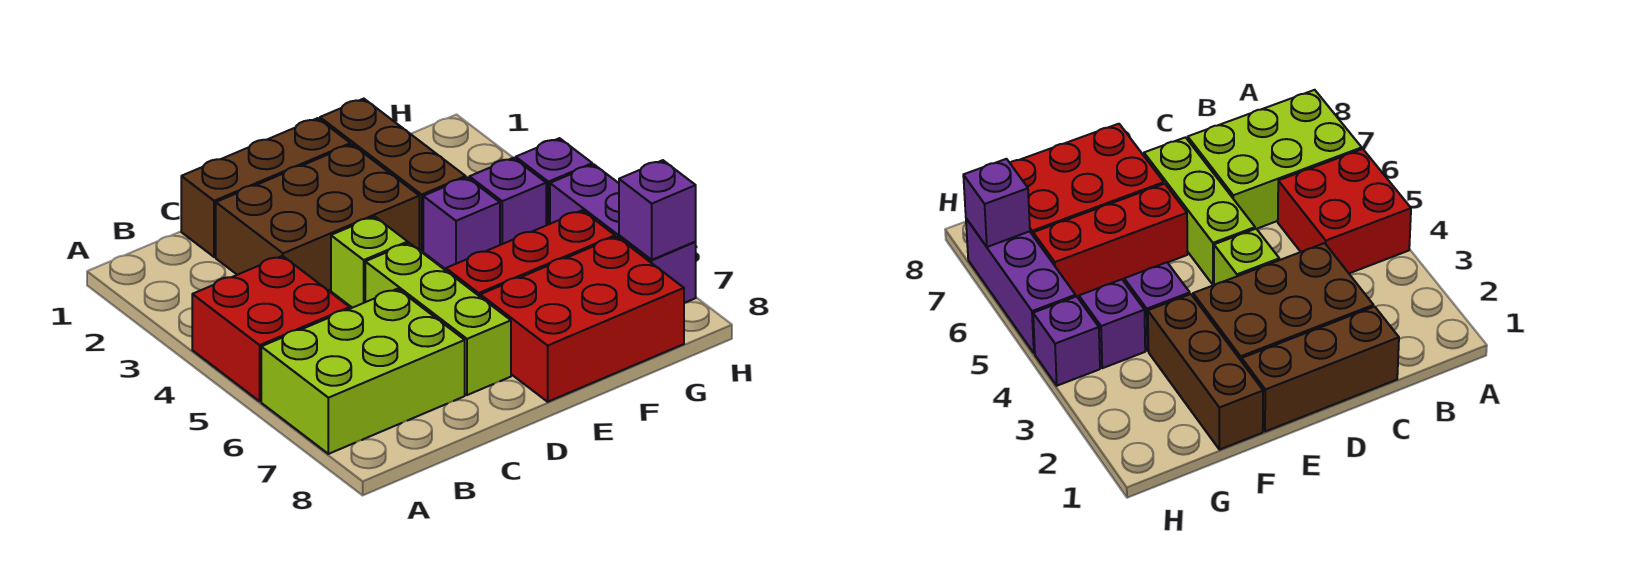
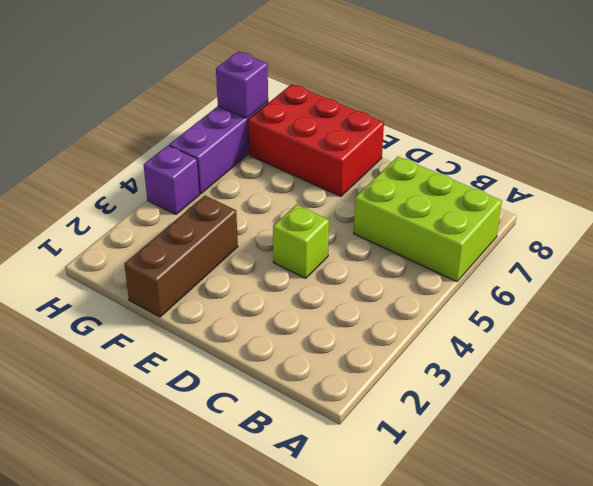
none -> red brick A4:B5 level 1
none -> brown brick C1:E1 level 1
none -> brown brick C2:E3 level 1

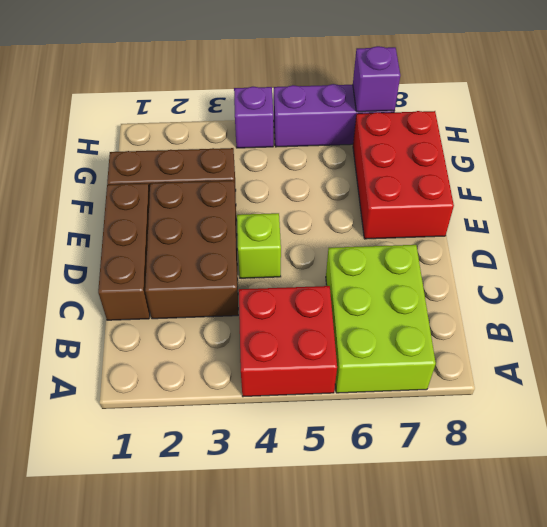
none -> lime brick D5:D7 level 1
none -> red brick E6:G6 level 1
none -> purple brick F4 level 1

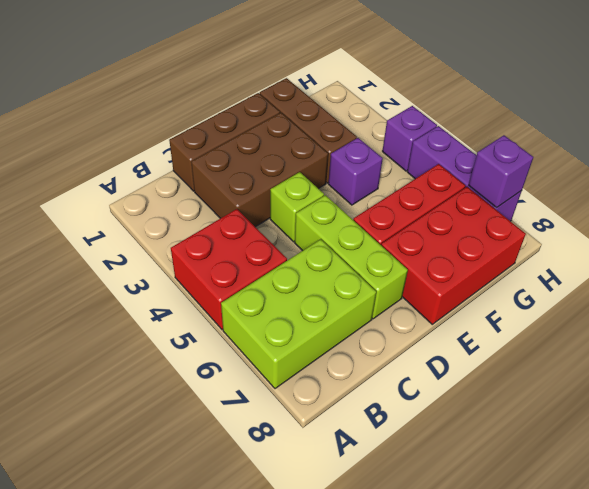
none -> purple brick G4 level 1

